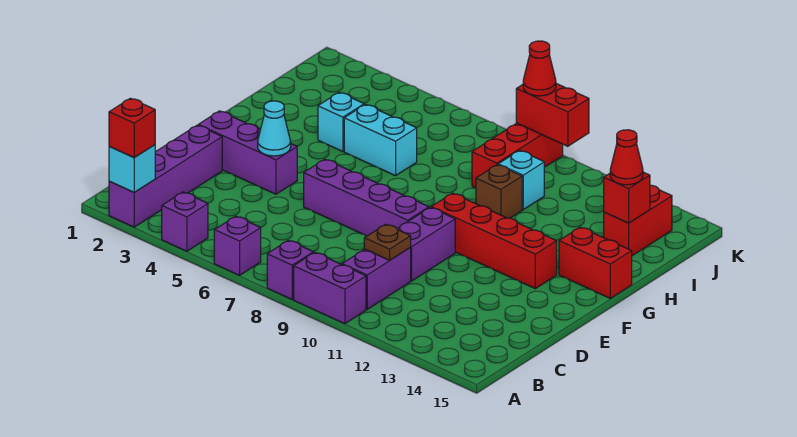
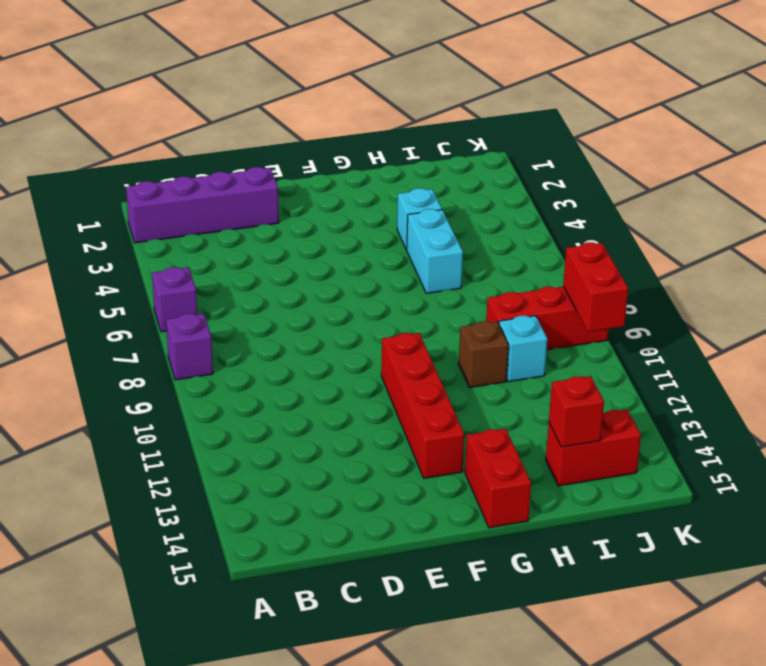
none -> purple brick A4 level 1
none -> purple brick A9:A10 level 1
none -> purple brick B10:C10 level 1

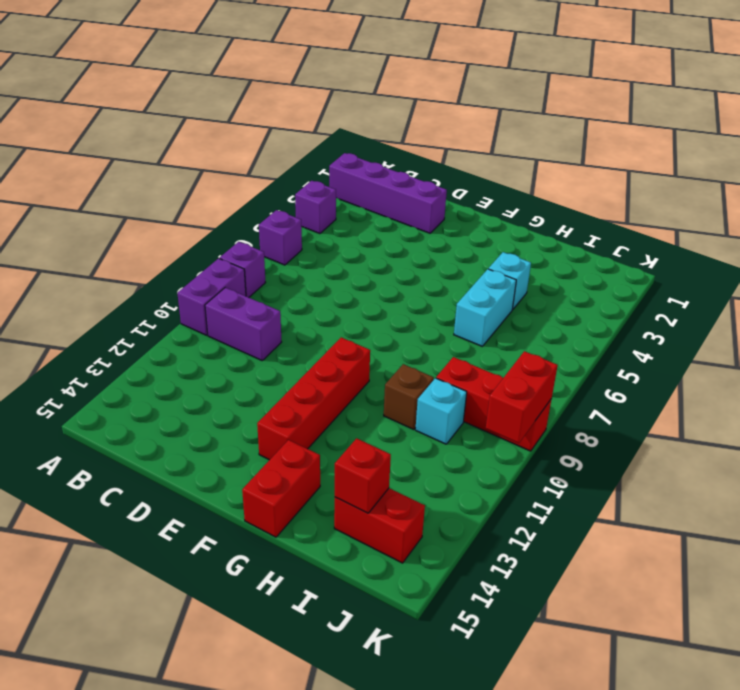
none -> purple brick D10:E10 level 1
none -> purple brick E2:E4 level 1
none -> purple brick E6:E9 level 1

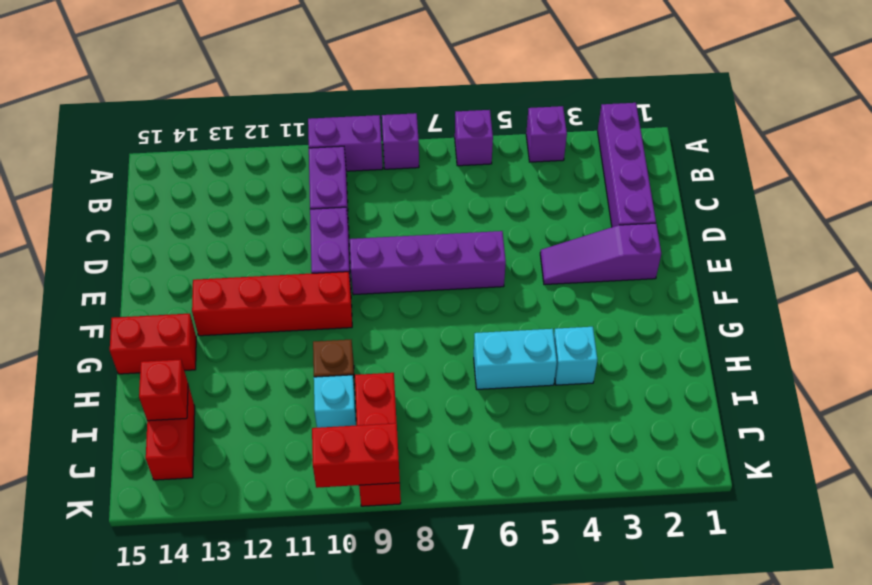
purple slope E2:E4 level 1 top 2 -> purple brick E2:E4 level 1
none -> cyan brick A2 level 2
none -> brown plate C10 level 2
none -> cyan cone E4 level 2

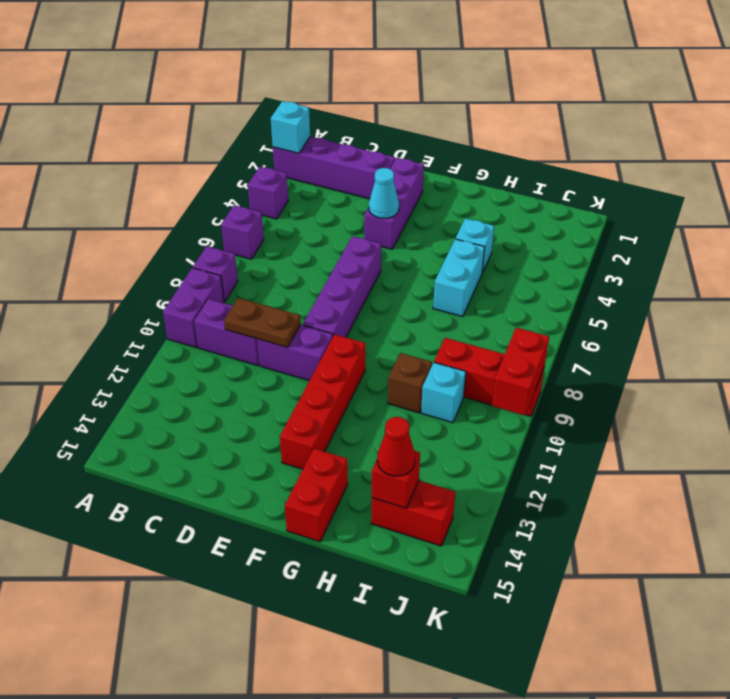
brown plate C10:D10 level 2 -> brown plate C10 level 2
none -> red brick A2 level 3
none -> red cone K9 level 3

